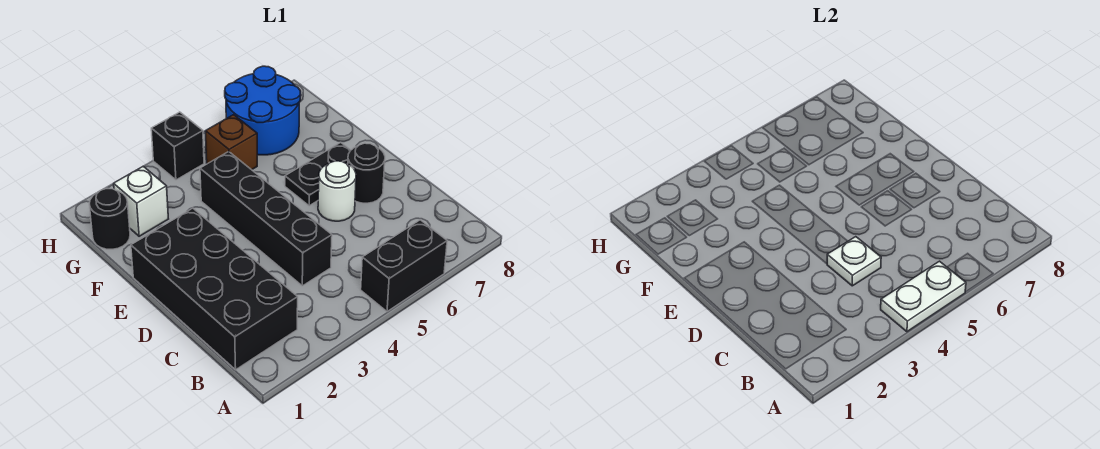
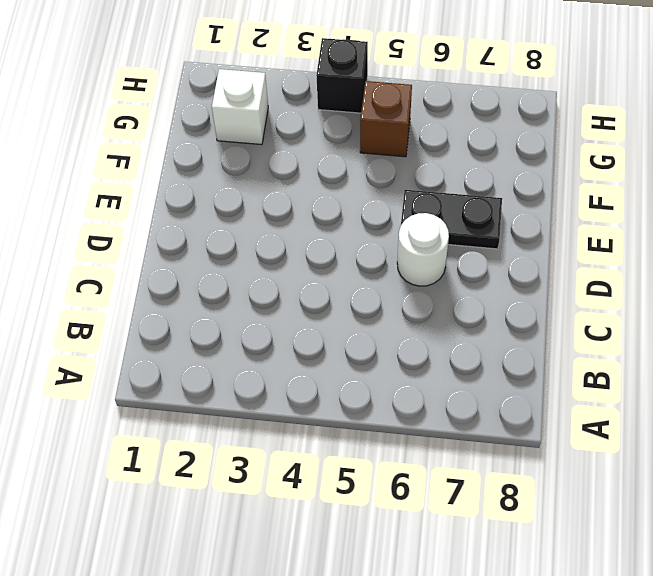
none -> black brick A5:A6 level 1
none -> black brick B1:E2 level 1
none -> black brick C4:F4 level 1

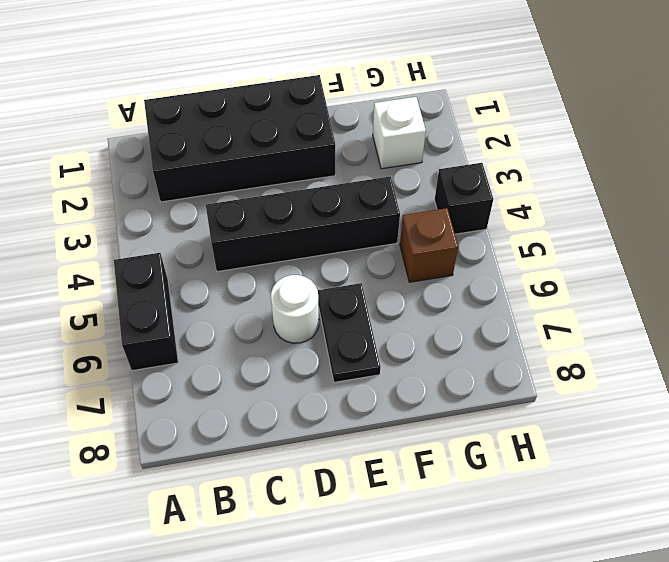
none -> black round brick D7 level 1
none -> black round brick G1 level 1
none -> blue round brick G6:H7 level 1

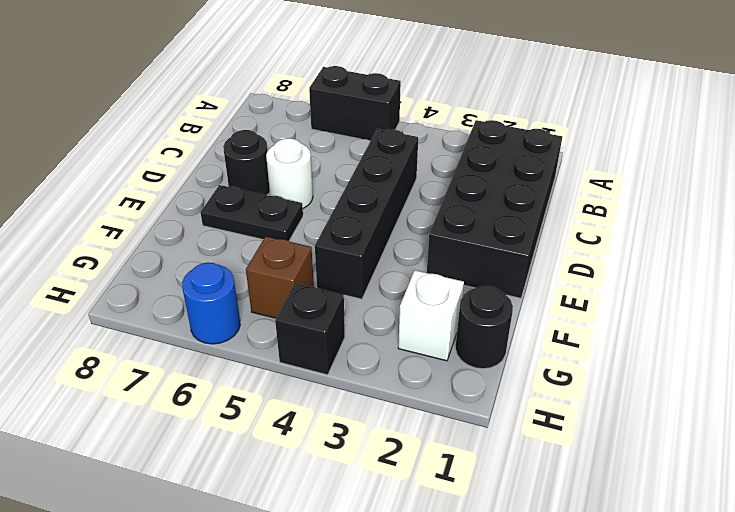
blue round brick H6 level 1 -> blue round brick G6:H7 level 1
none -> white plate A4:A5 level 2
none -> white plate C4 level 2

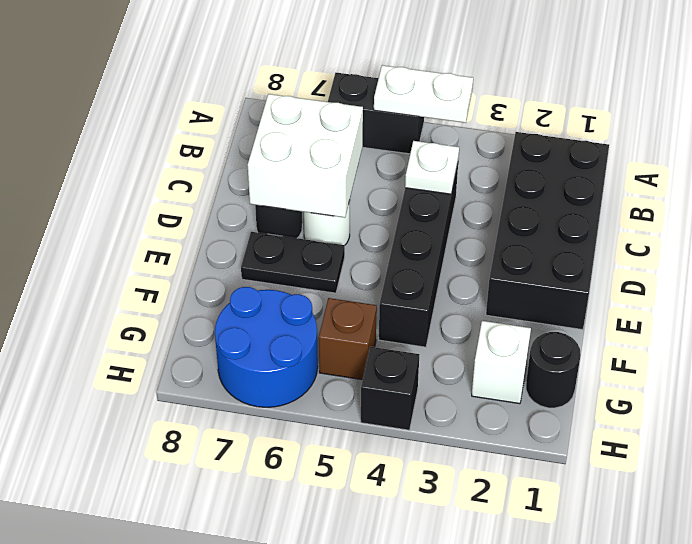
white brick C6:D7 level 2 -> none

